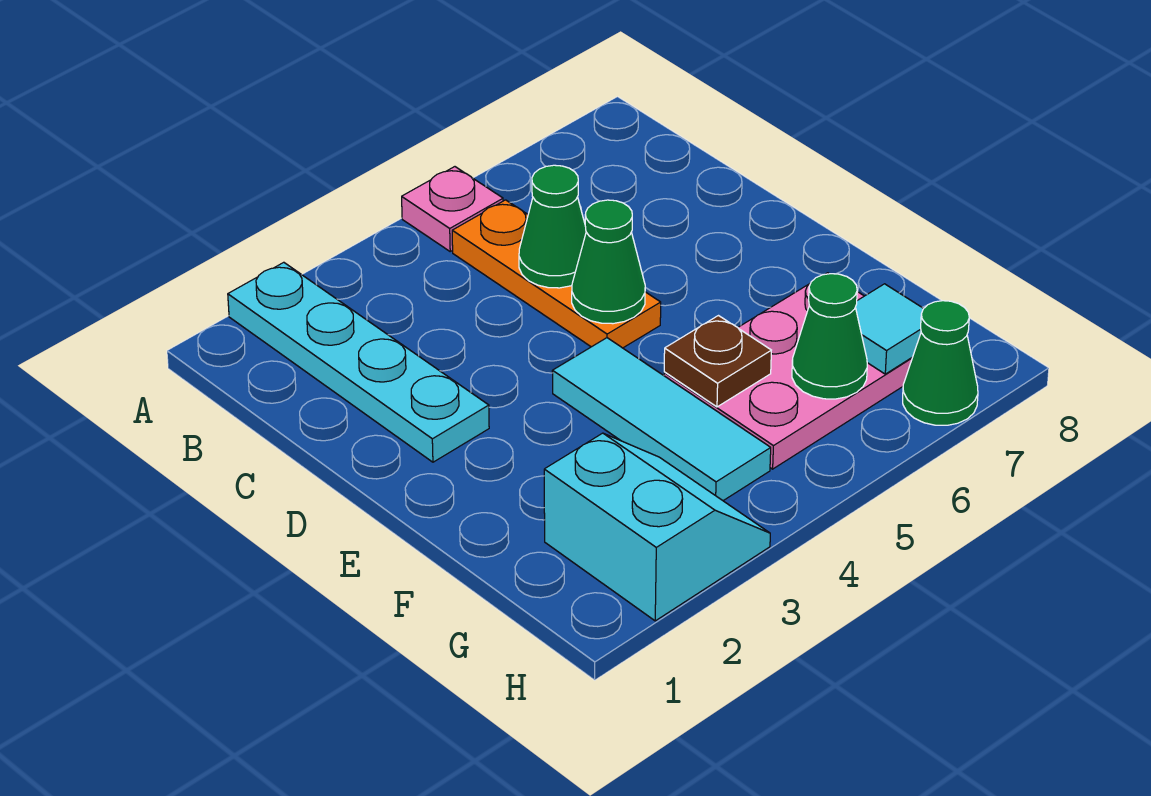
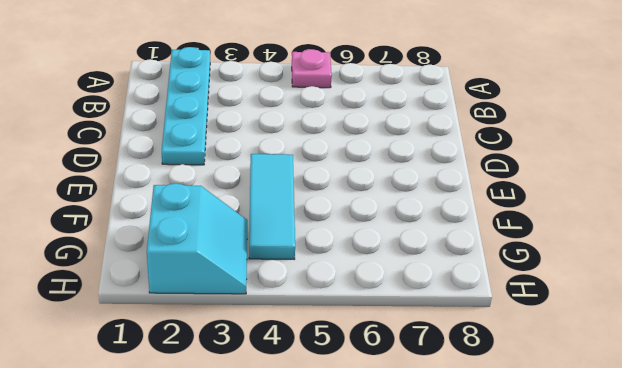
none -> orange plate B5:D5 level 1
none -> pink plate F5:G7 level 1
none -> green cone H7 level 1

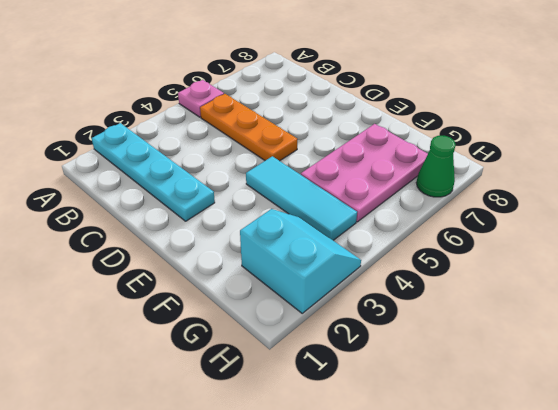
none -> green cone C5 level 2
none -> green cone D5 level 2
none -> brown plate F5 level 2

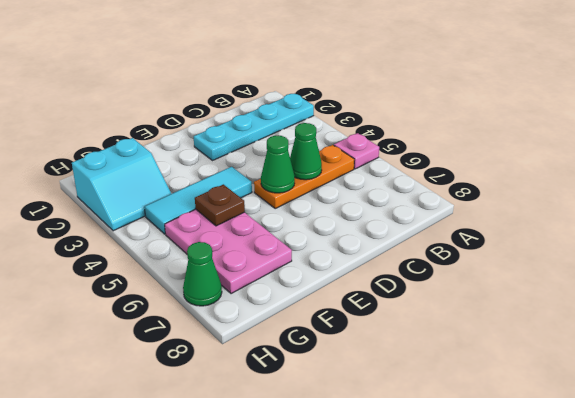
none -> green cone G6 level 2
none -> cyan tile G7 level 2

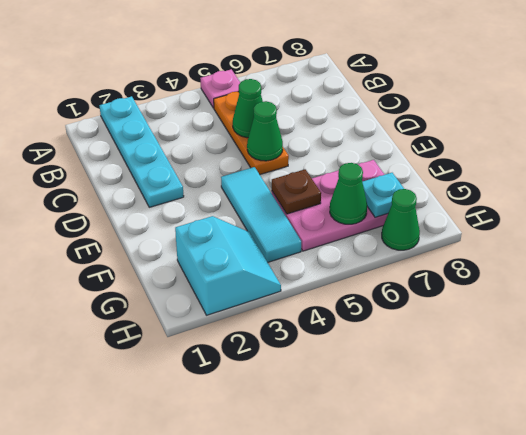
cyan plate G7 level 2 -> cyan tile G7 level 2

